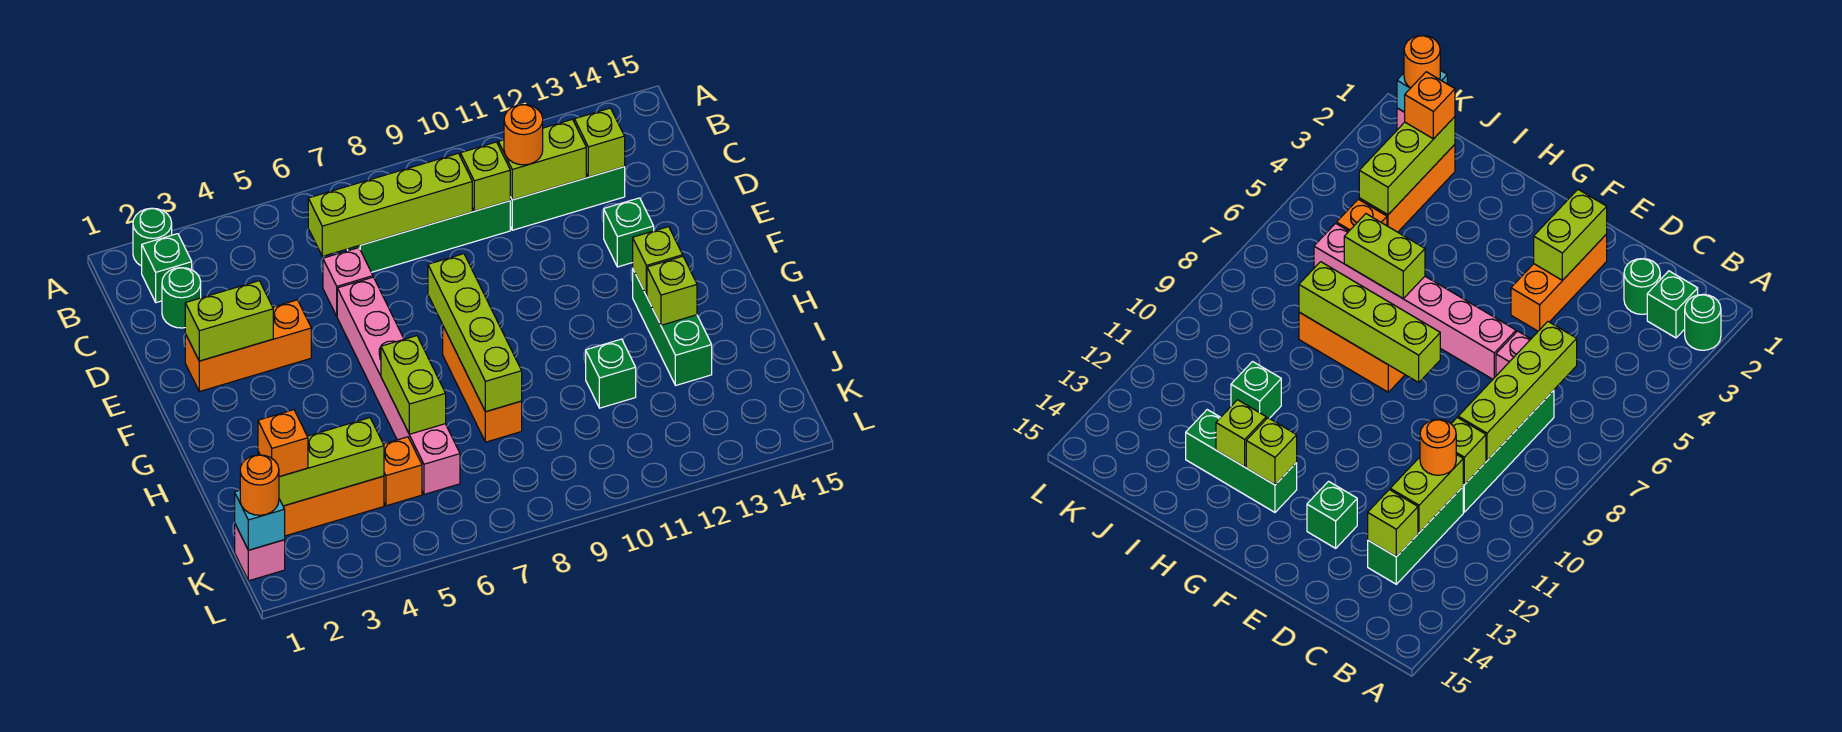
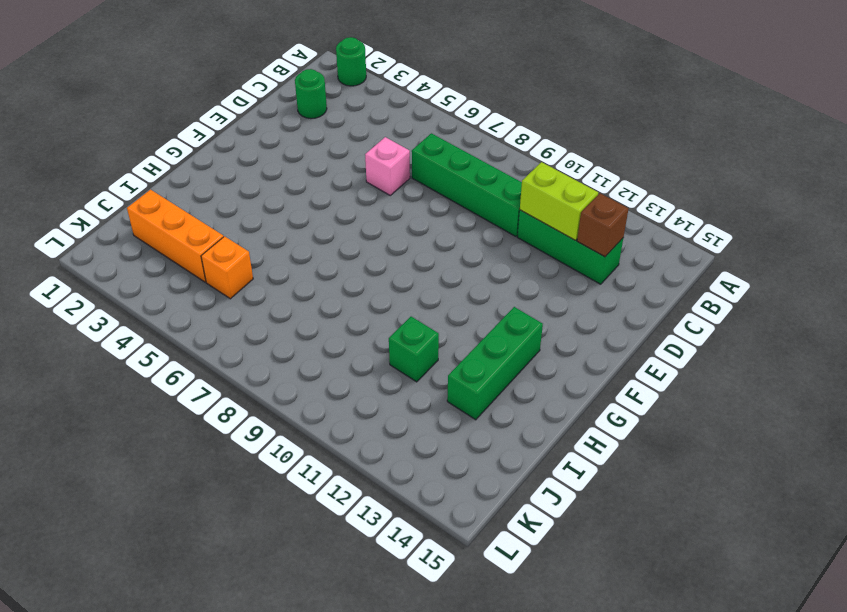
brown brick C13 level 2 -> lime brick C13 level 2
none -> green brick B2 level 1
none -> orange brick E2:E4 level 1
none -> pink brick E6:J6 level 1

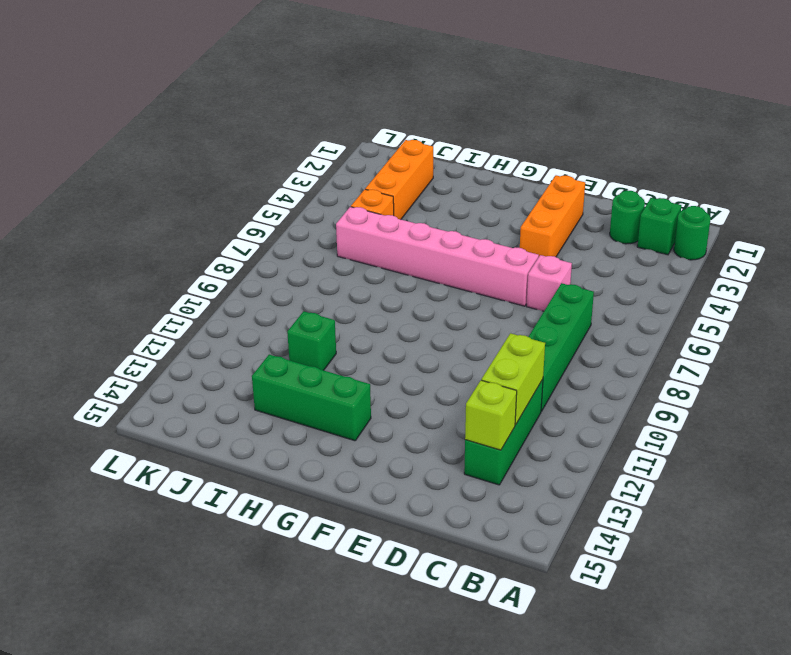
none -> green brick E13 level 1
none -> orange brick G8:I8 level 1
none -> pink brick K1 level 1

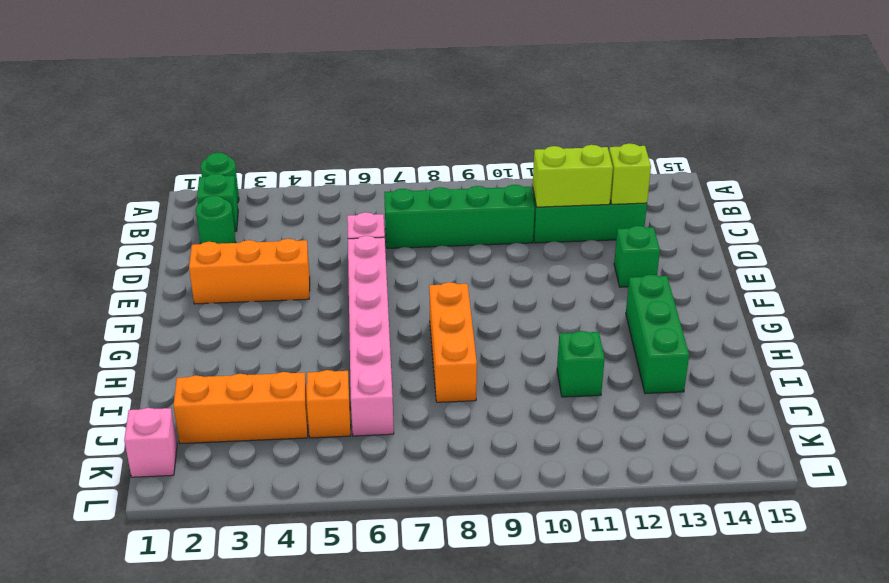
none -> lime brick C6:C9 level 2
none -> lime brick C10 level 2
none -> lime brick E2:E3 level 2

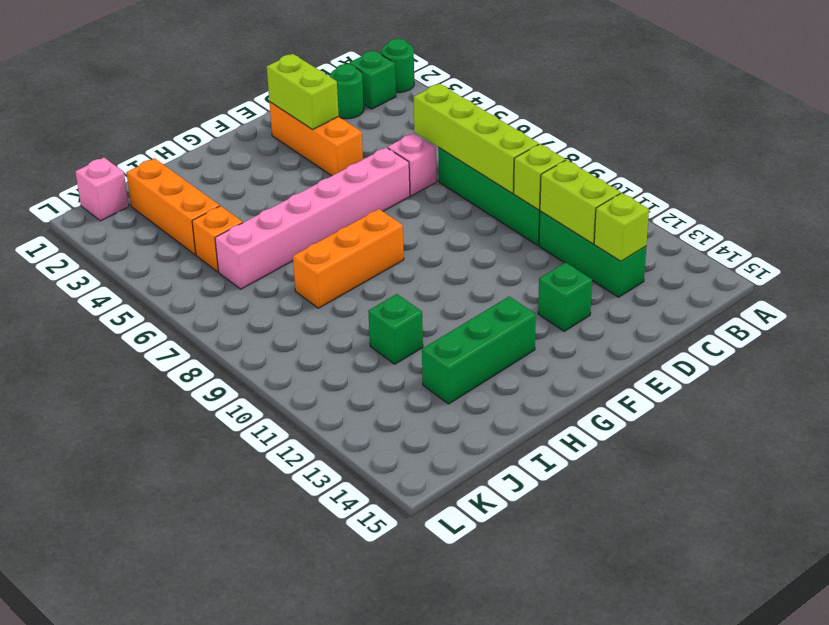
none -> lime brick F8:I8 level 2
none -> lime brick G13 level 2
none -> lime brick H6:I6 level 2

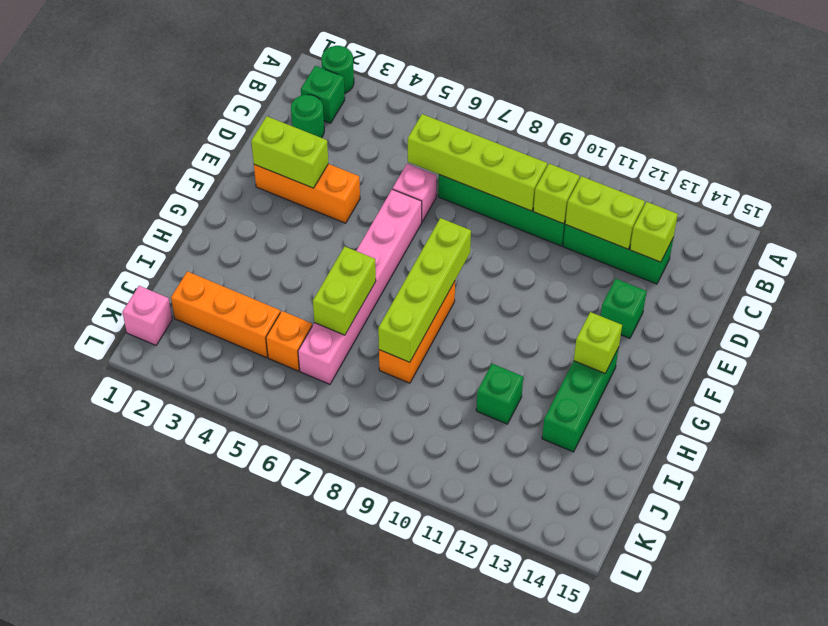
none -> lime brick H13 level 2
none -> lime brick J2:J4 level 2
none -> cyan brick K1 level 2

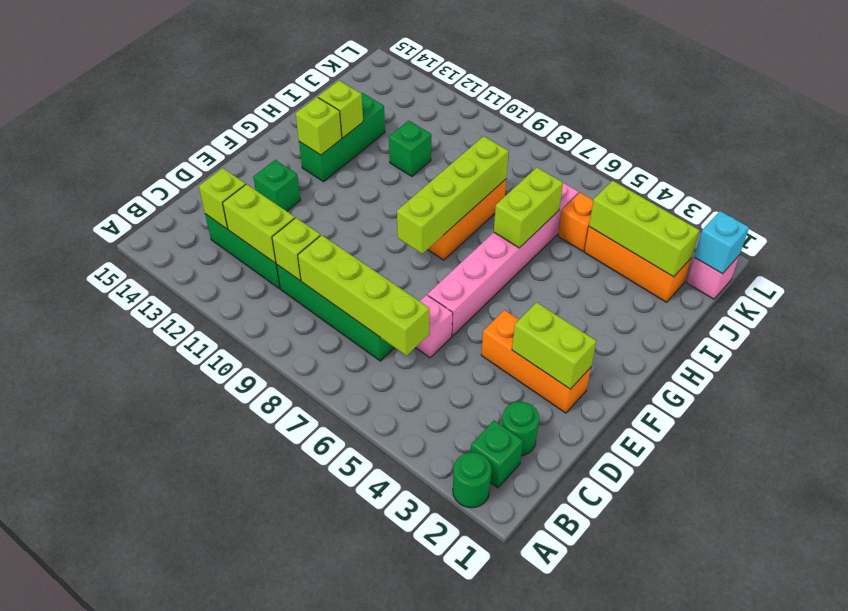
none -> orange round brick C11 level 3
none -> orange brick J2 level 3
none -> orange round brick K1 level 3

